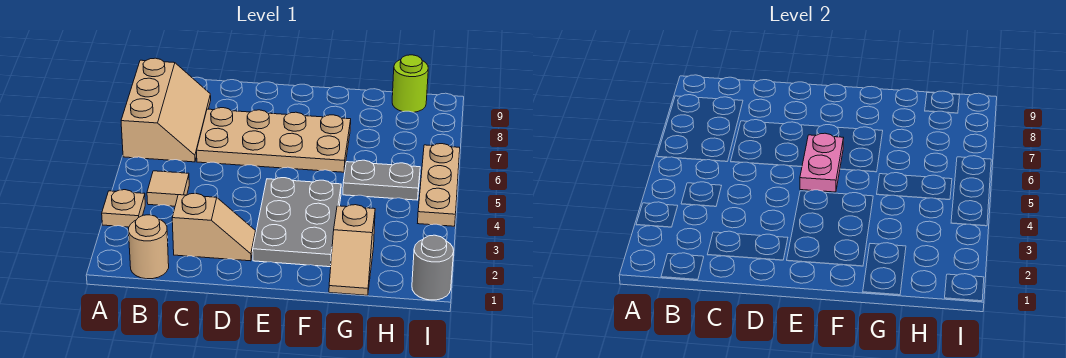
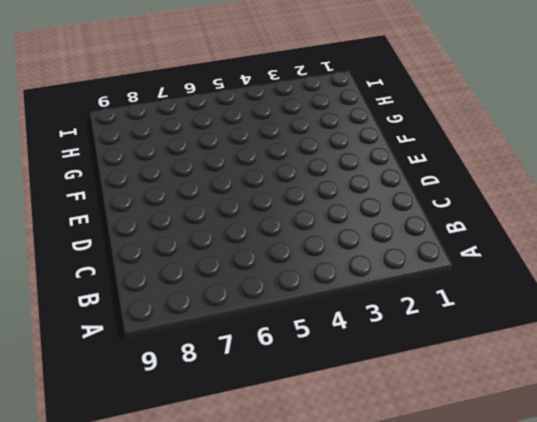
none -> tan plate A3 level 1
none -> tan slope A6:B8 level 1 top A
none -> tan round brick B1 level 1

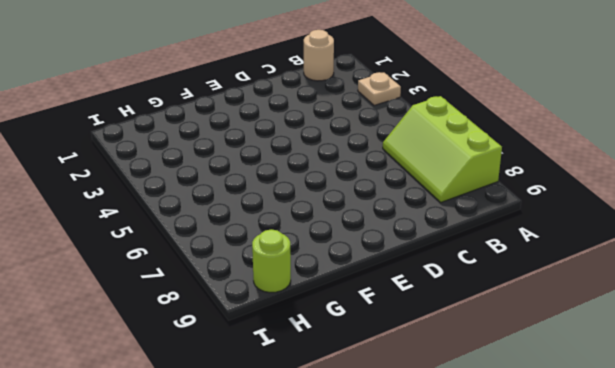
lime slope A6:B8 level 1 top A -> tan slope A6:B8 level 1 top A
none -> tan tile B4 level 1
none -> tan slope C2:D2 level 1 top C
none -> tan plate C6:F7 level 1

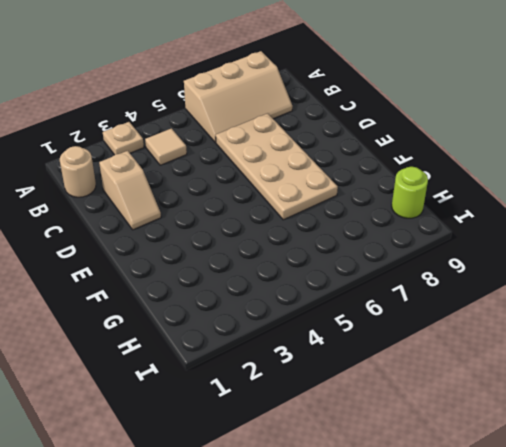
none -> grey plate E2:F4 level 1
none -> tan slope G1:G2 level 1 top 2
none -> grey plate G5:H5 level 1

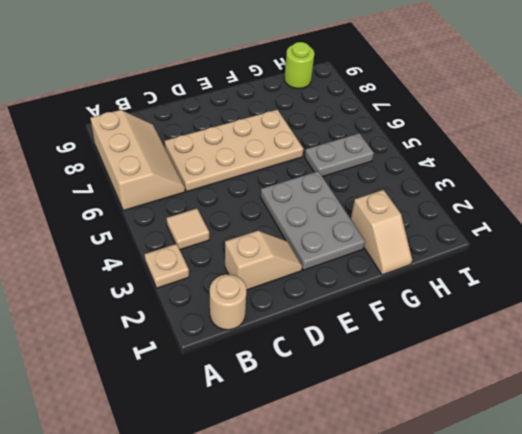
none -> grey round brick I1 level 1
none -> tan plate I4:I6 level 1
none -> pink plate E5:E6 level 2

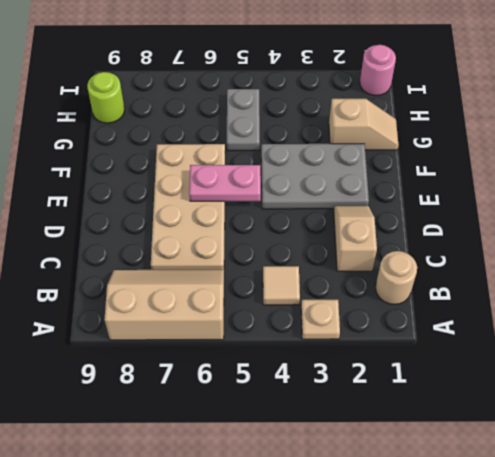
pink round brick I1 level 1 -> grey round brick I1 level 1
none -> tan plate I4:I6 level 1

